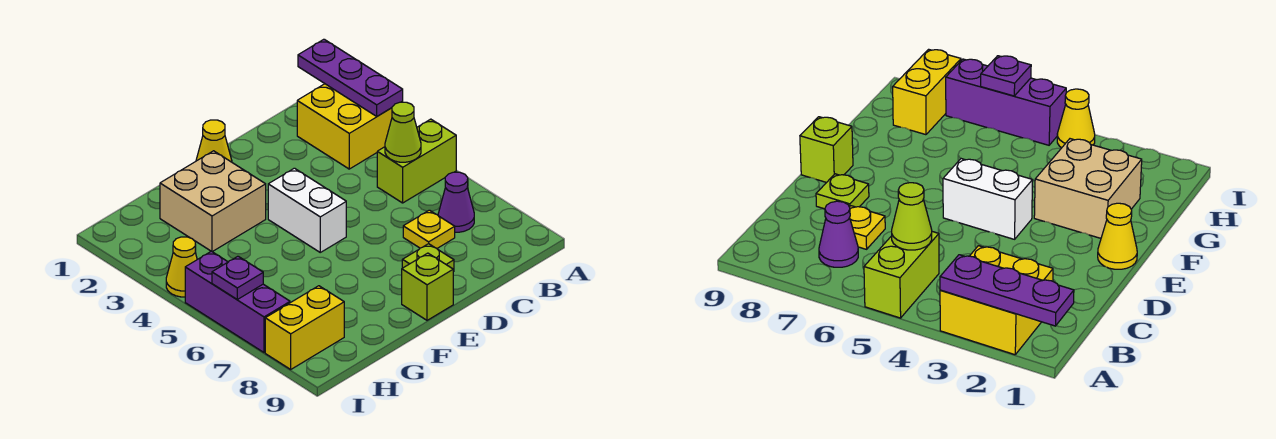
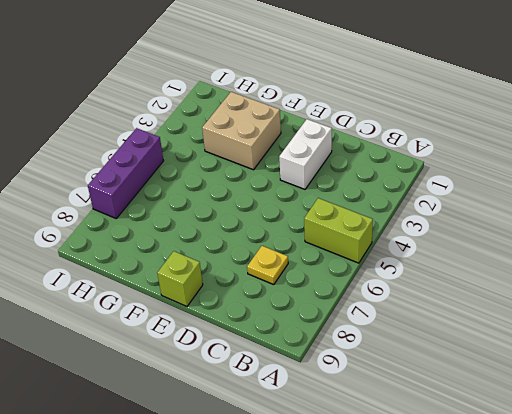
white brick D2:D3 level 1 -> white brick E4:E5 level 1
none -> yellow brick A2:B3 level 1
none -> purple cone B7 level 1
none -> lime plate D8 level 1

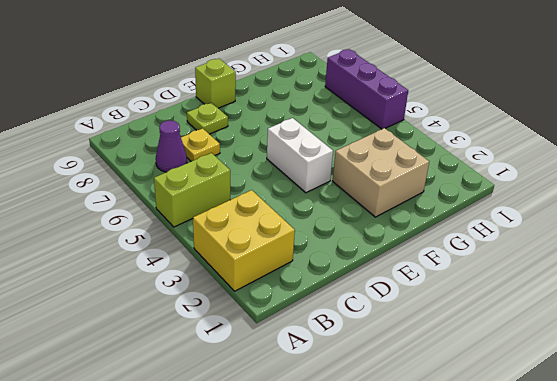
none -> yellow cone E1 level 1
none -> yellow brick H8:I8 level 1
none -> yellow cone I4 level 1

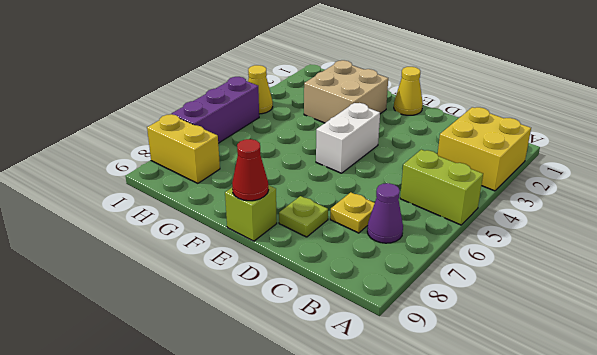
red cone E9 level 2 -> none
none -> purple plate A1:A3 level 2
none -> lime cone B5 level 2
none -> purple plate I6 level 2

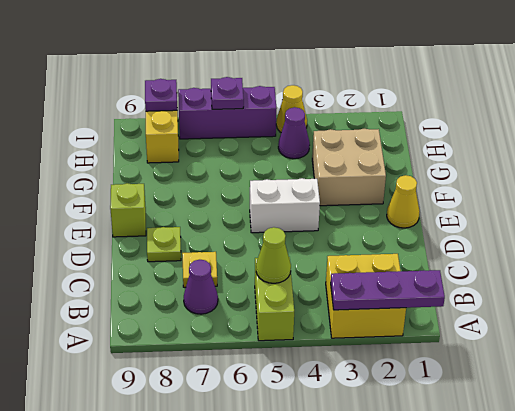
purple cone H4 level 1 -> none
purple plate I8 level 2 -> none

